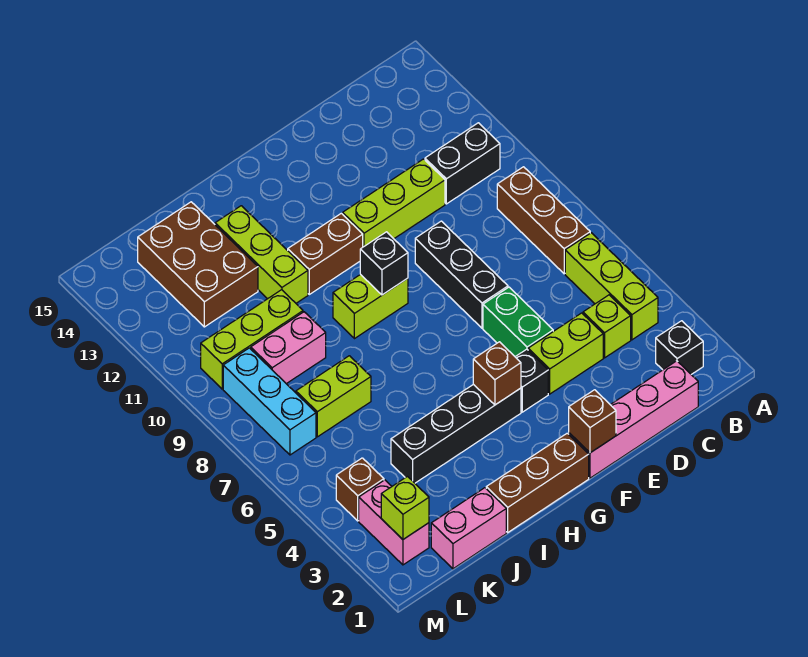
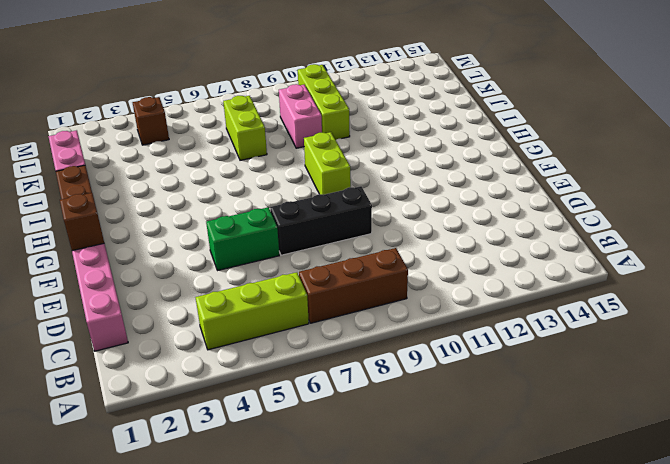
none -> black brick B2 level 1
none -> black brick B11:C11 level 1
none -> lime brick C4 level 1

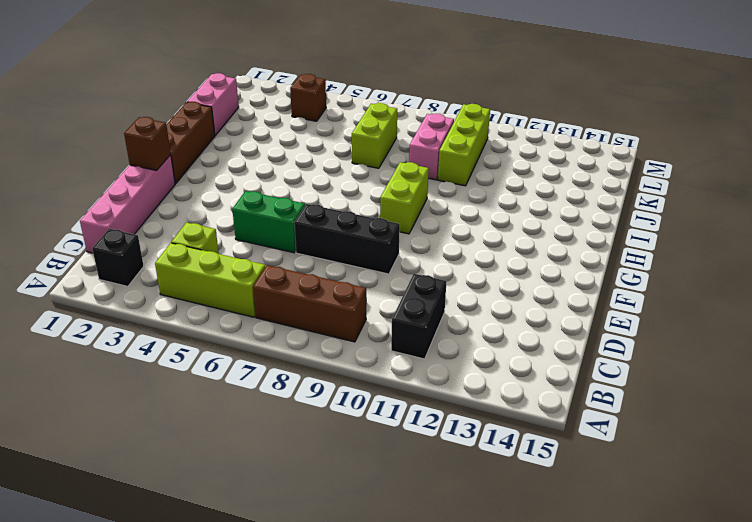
none -> lime brick D4:E4 level 1
none -> lime brick D11:F11 level 1
none -> black brick F4 level 1

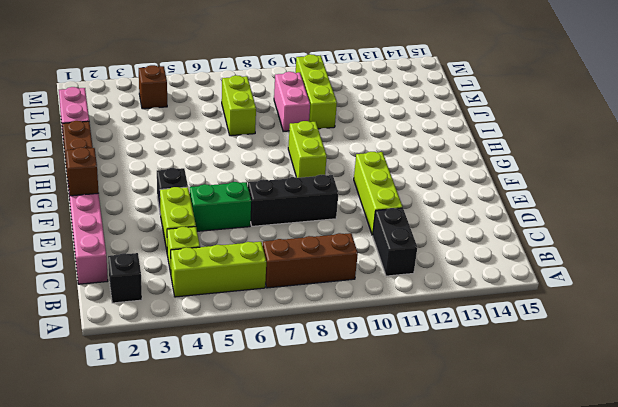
none -> black brick G4:J4 level 1
none -> brown brick G11:H11 level 1
none -> lime brick I11:I13 level 1

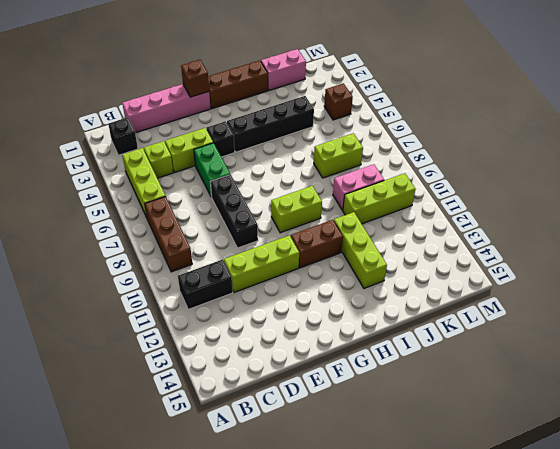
none -> brown brick J12:K14 level 1
none -> pink brick L2:L3 level 1
none -> cyan brick L7:L9 level 1

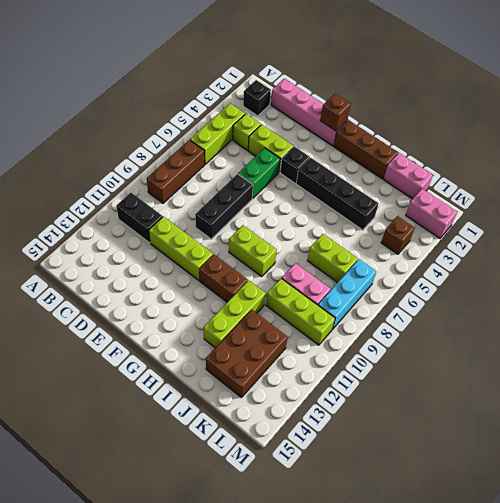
pink brick L2:M2 level 1 -> pink brick L2:L3 level 1
none -> brown brick G4 level 2
none -> black brick G9 level 2
none -> lime brick L2 level 2

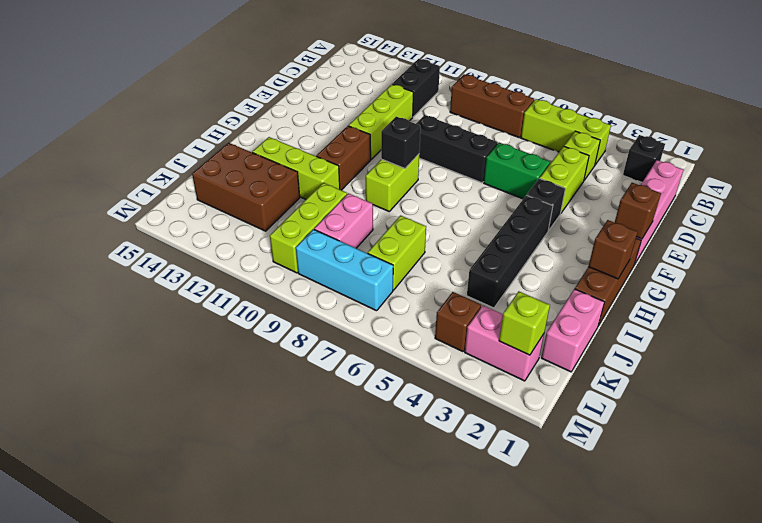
brown brick H1 level 2 -> brown brick G4 level 2

